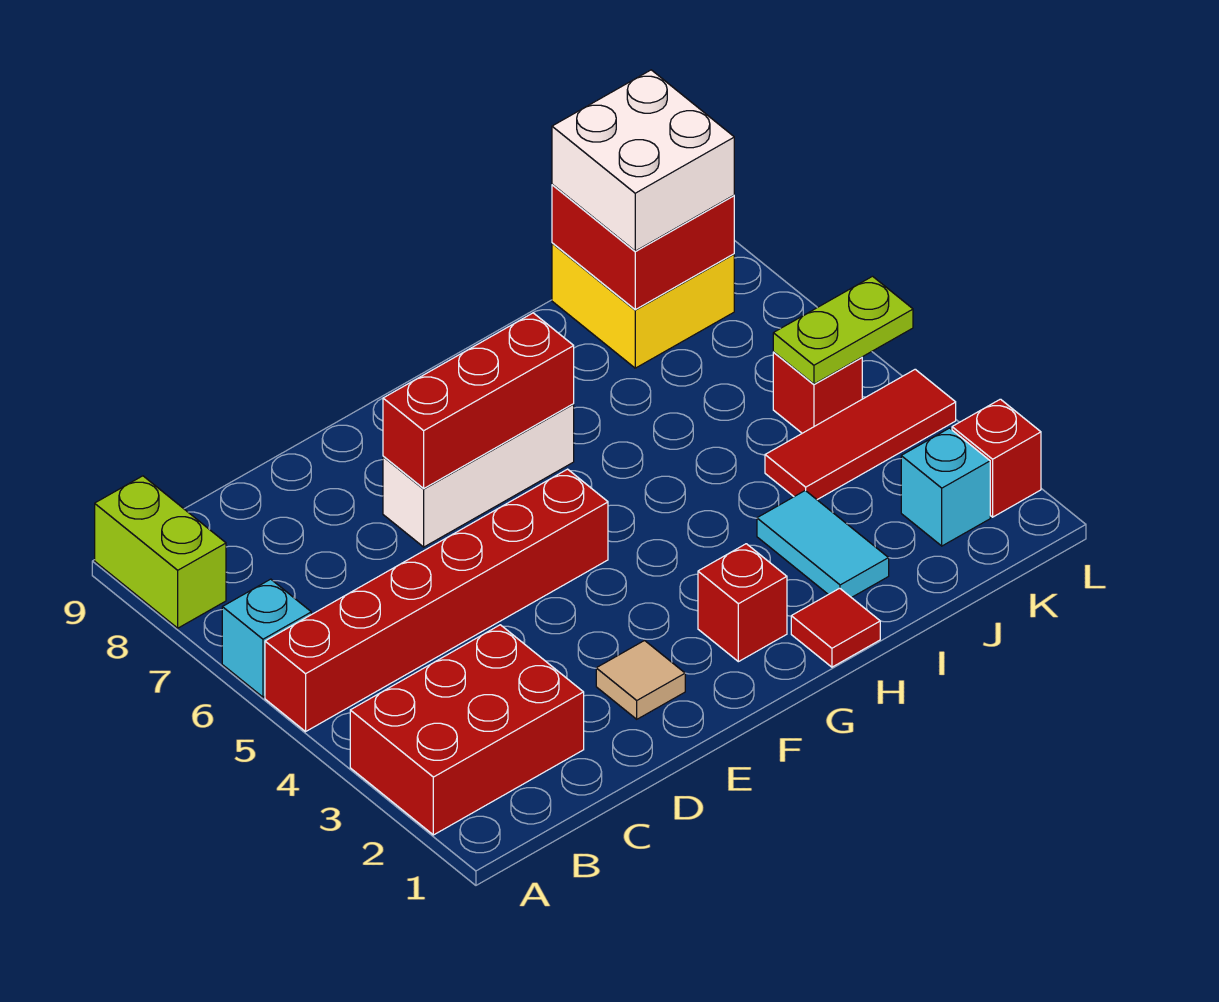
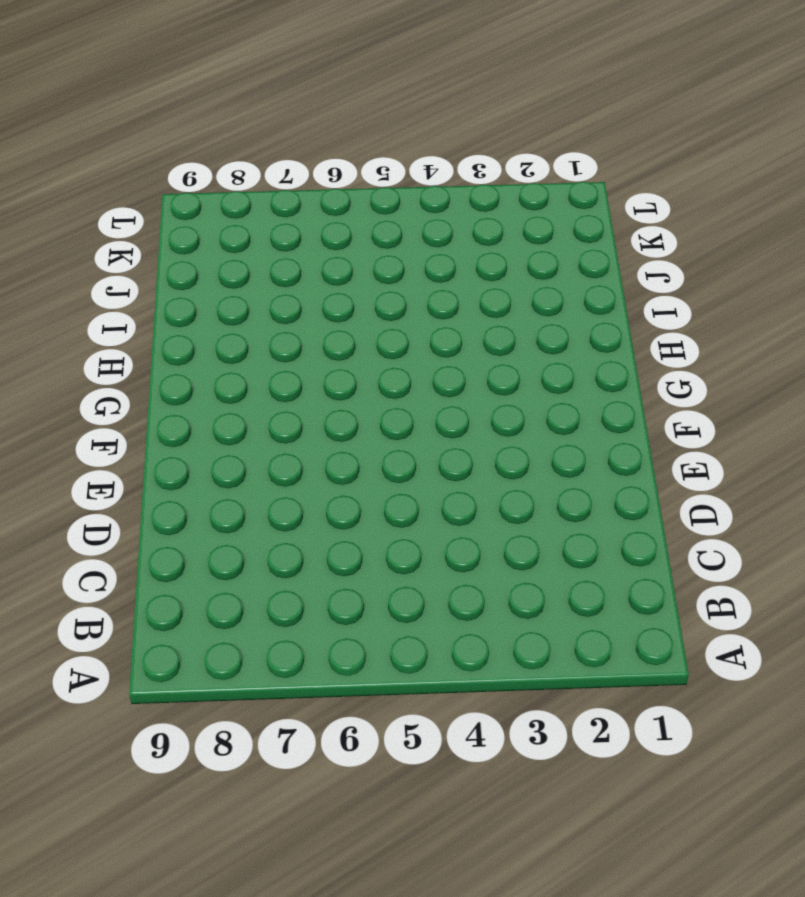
none -> red brick A2:C3 level 1
none -> red brick A5:F5 level 1
none -> cyan brick A6 level 1

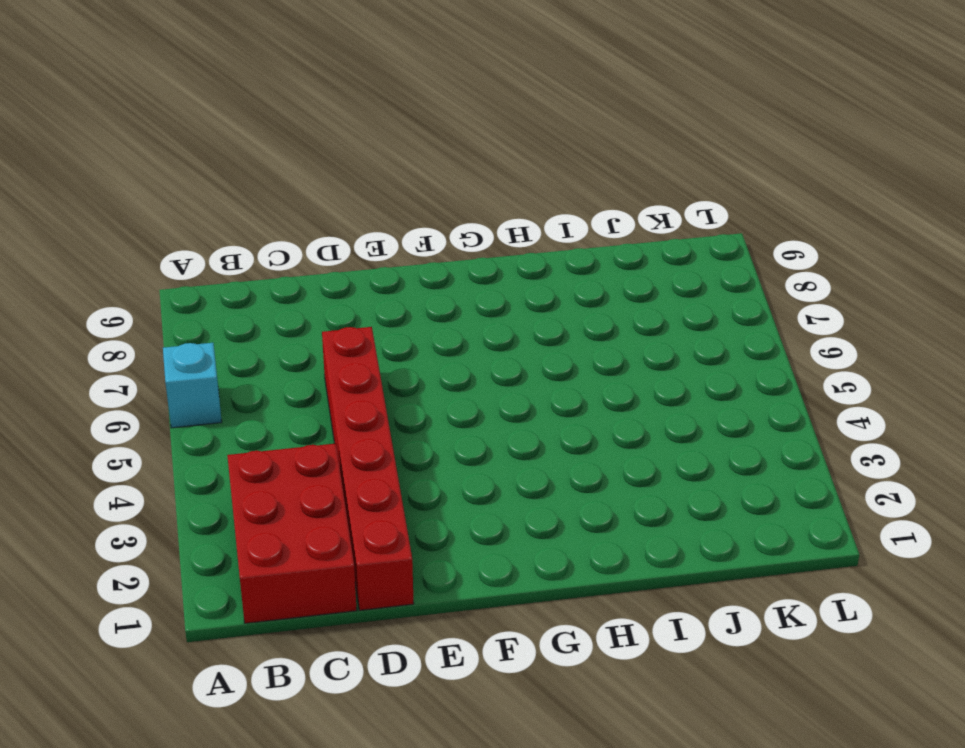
red brick B1:C3 level 1 -> red brick A2:C3 level 1
red brick D1:D6 level 1 -> red brick A5:F5 level 1
none -> lime brick A8:A9 level 1
none -> tan tile E2 level 1
none -> white brick E7:G7 level 1

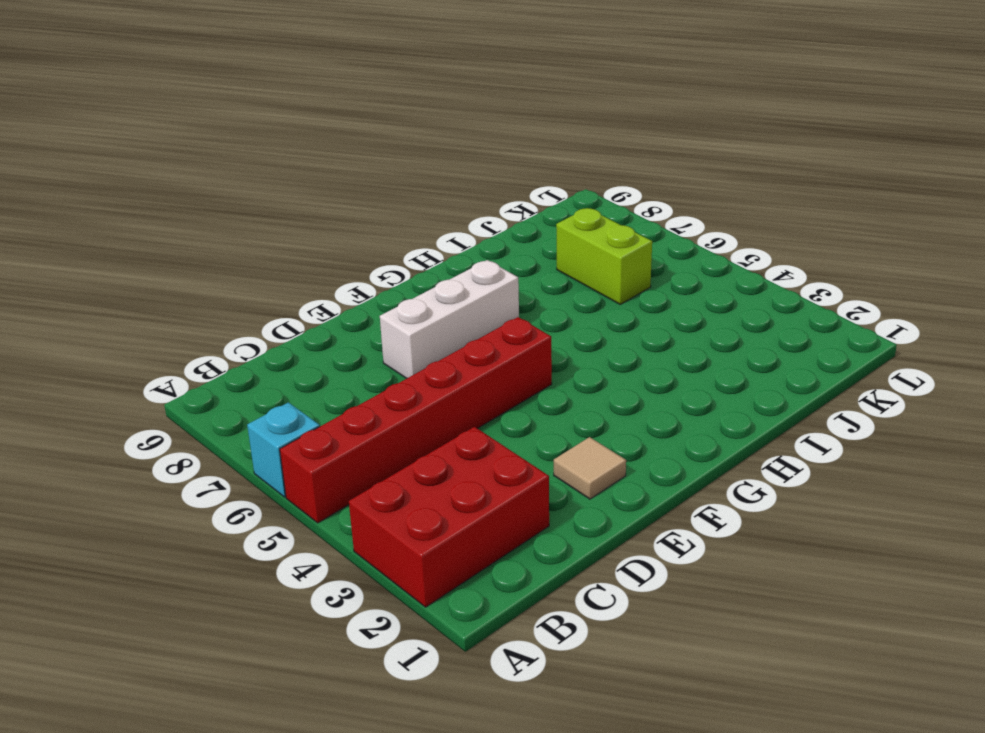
lime brick J6:J7 level 1 -> lime brick A8:A9 level 1
none -> red brick G2 level 1
none -> red tile H1 level 1
none -> cyan tile I2:I3 level 1

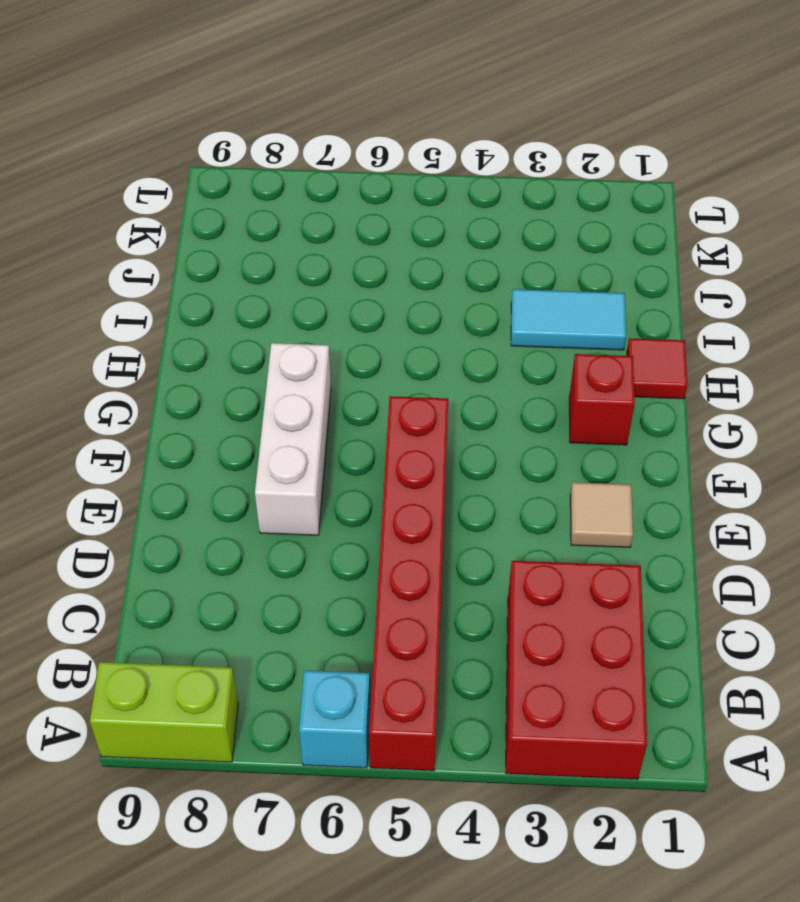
none -> red tile J4:L4 level 1
none -> yellow brick J8:K9 level 1
none -> cyan brick K2 level 1

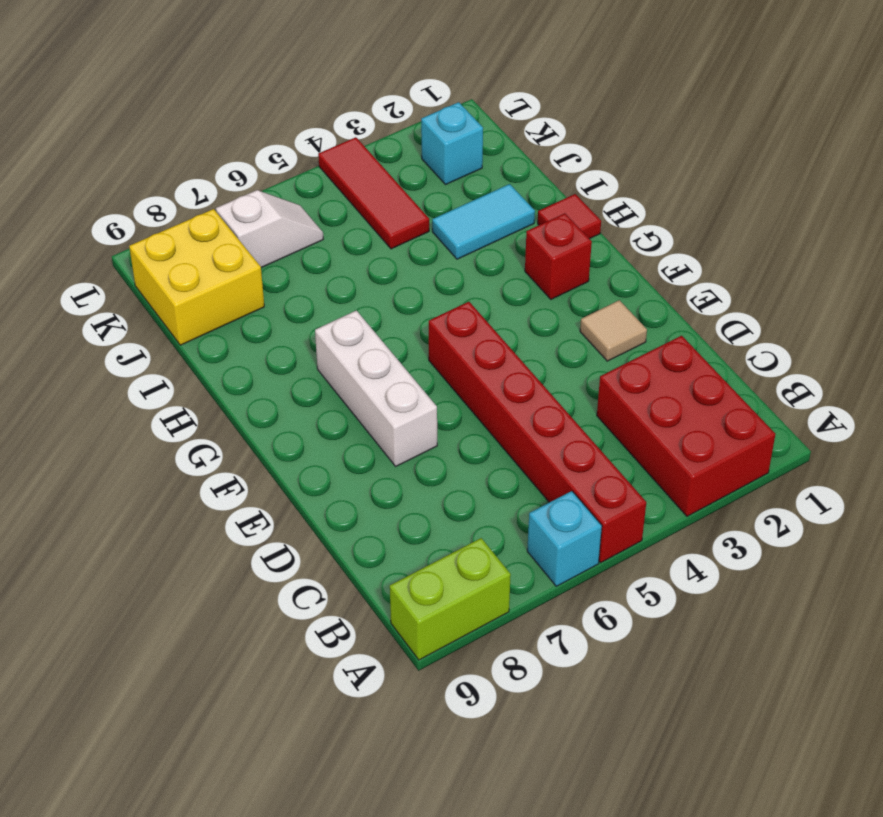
white slope K6:K7 level 1 top 7 -> none
none -> red brick K5 level 1
none -> red brick L2 level 1
none -> red brick E7:G7 level 2

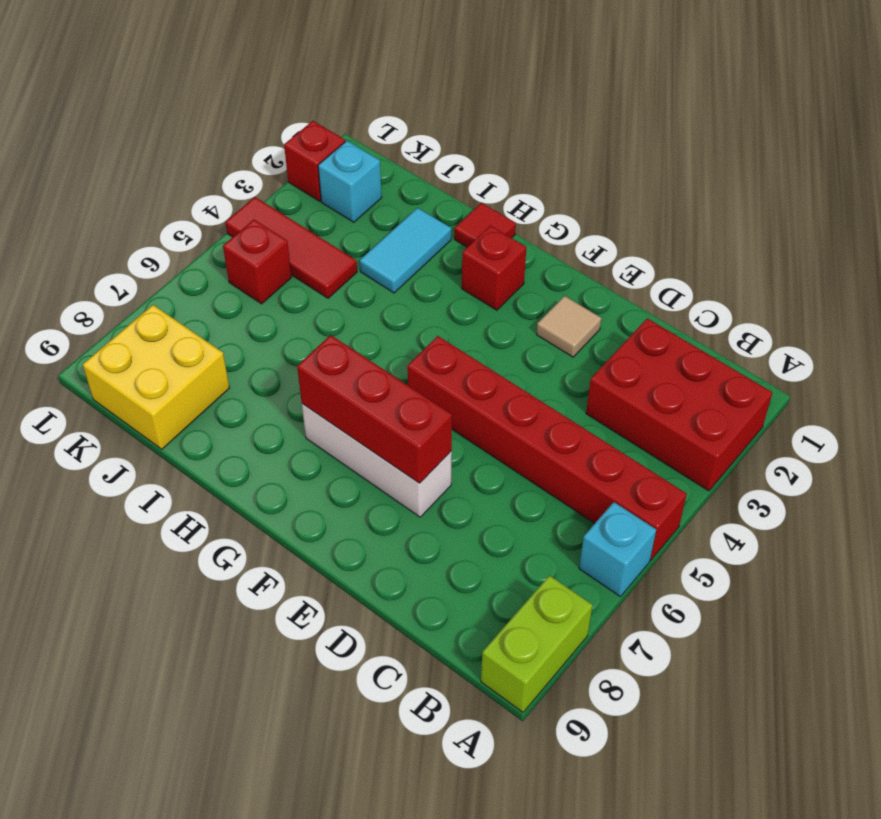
none -> red brick J8:K9 level 2
none -> lime plate K5:L5 level 2
none -> white brick J8:K9 level 3

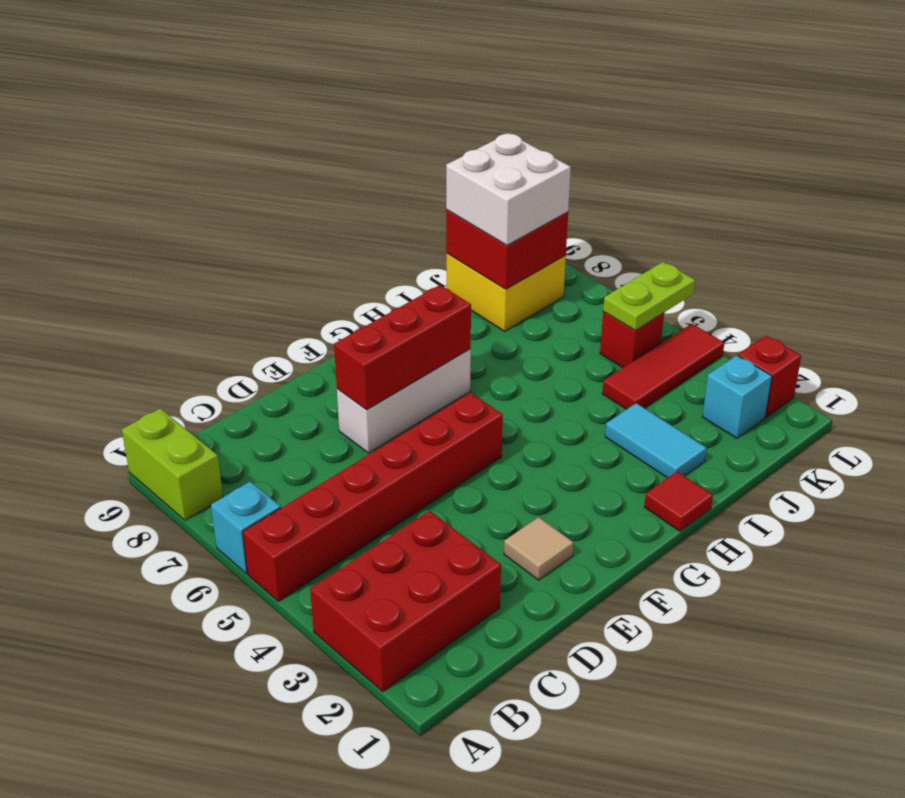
none -> red brick G2 level 1

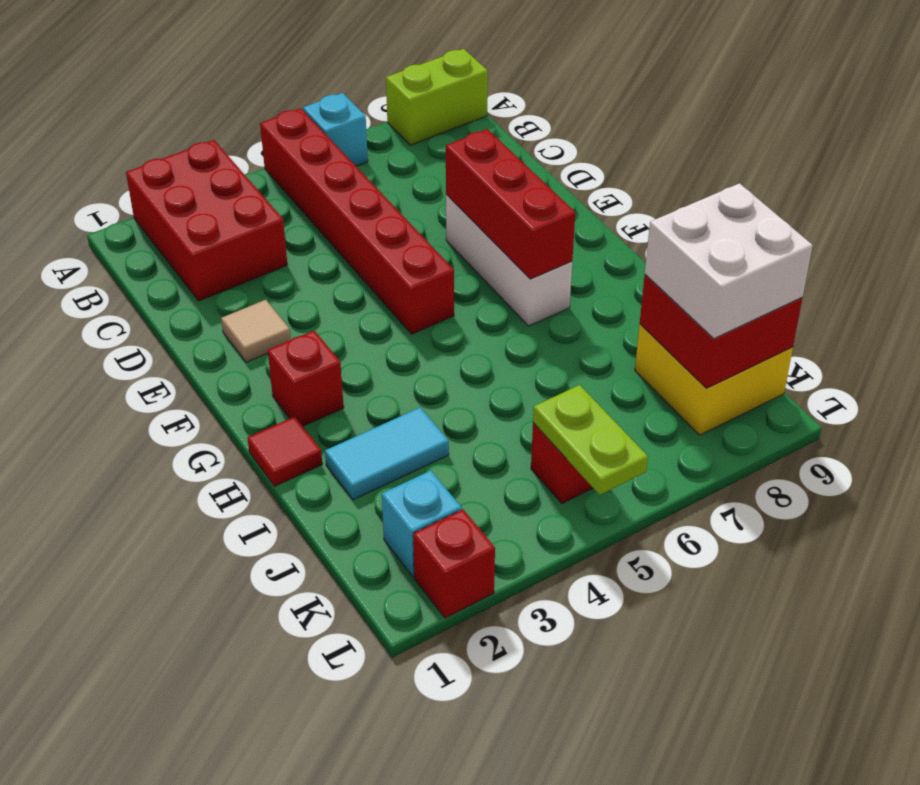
none -> red tile J4:L4 level 1

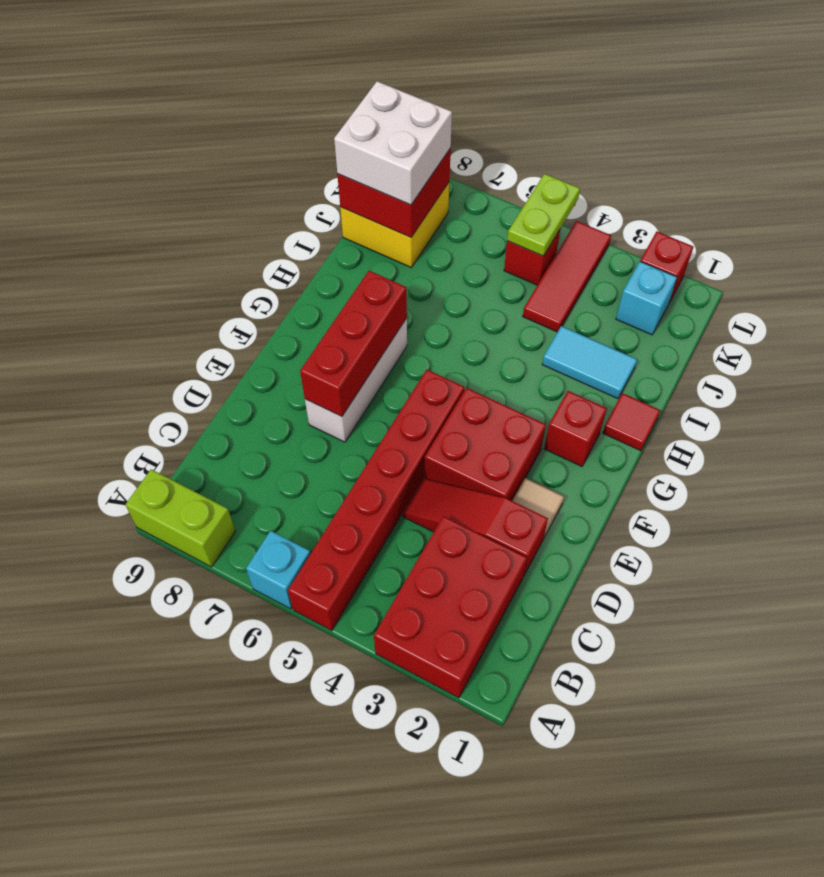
red slope D2:D4 level 1 top 2 -> none
red brick E3:F4 level 1 -> none

